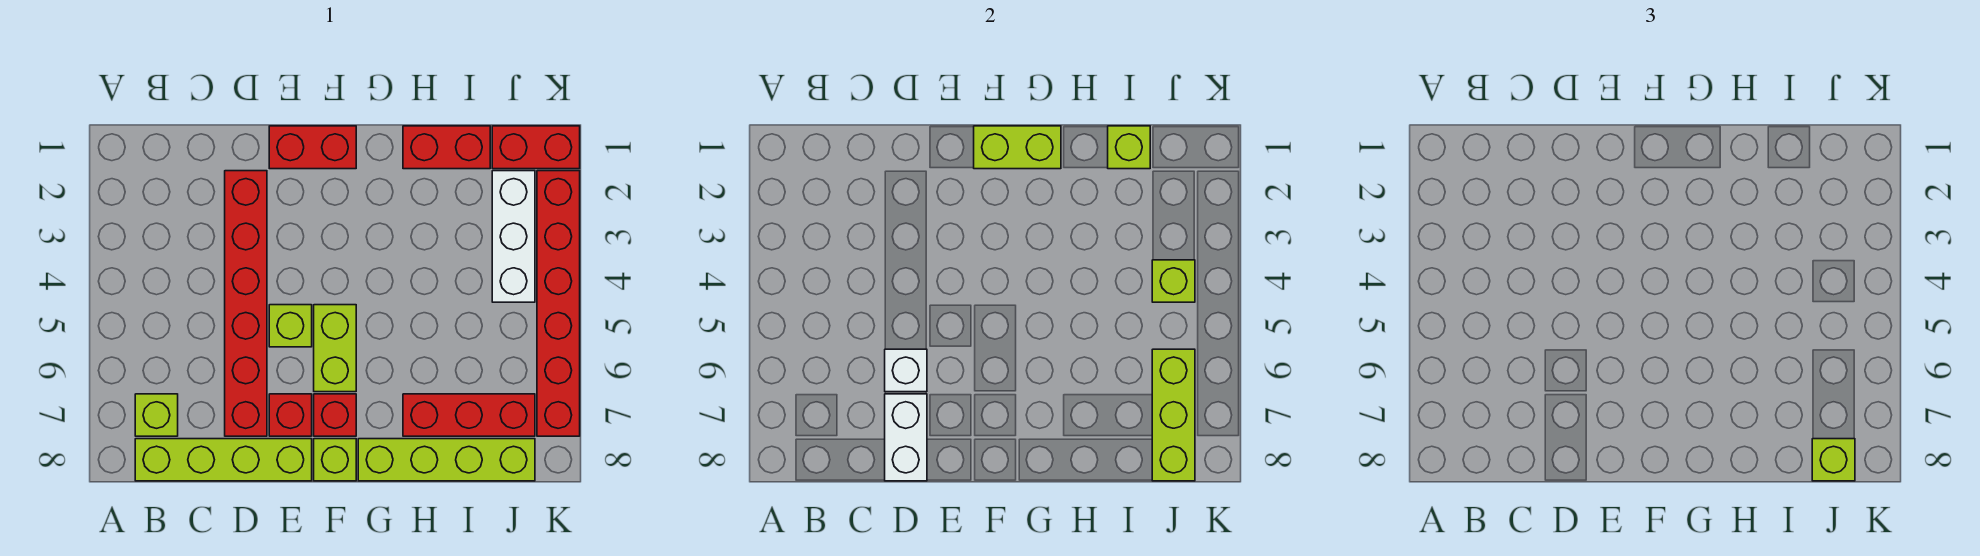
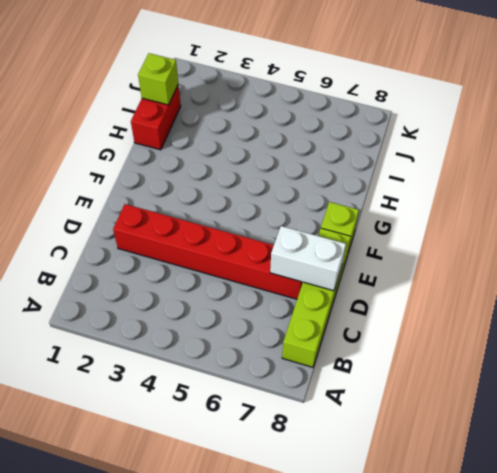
none -> lime brick B7 level 1
none -> red brick E1:F1 level 1
none -> lime brick E5 level 1

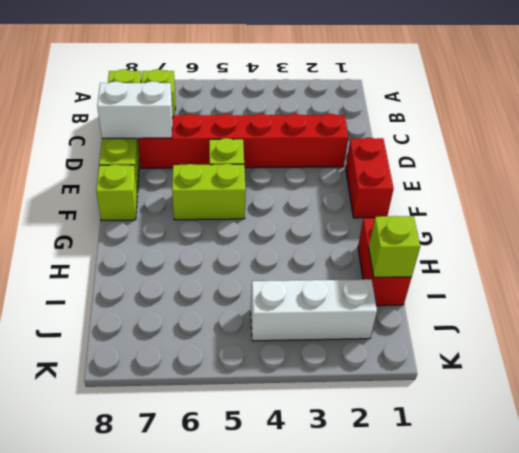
none -> red brick E7 level 1
none -> red brick F7 level 1
none -> lime brick G8:J8 level 1

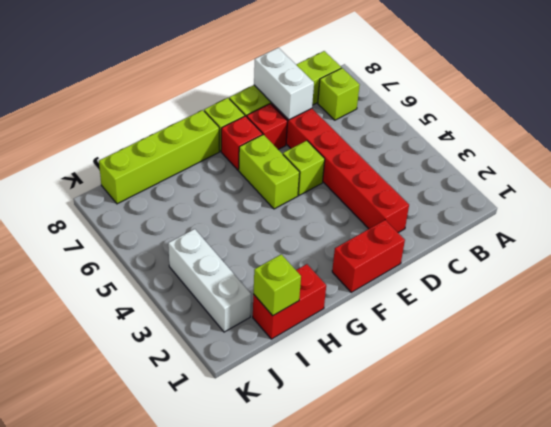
none -> red brick H7:J7 level 1
none -> red brick J1:K1 level 1
none -> red brick K2:K7 level 1

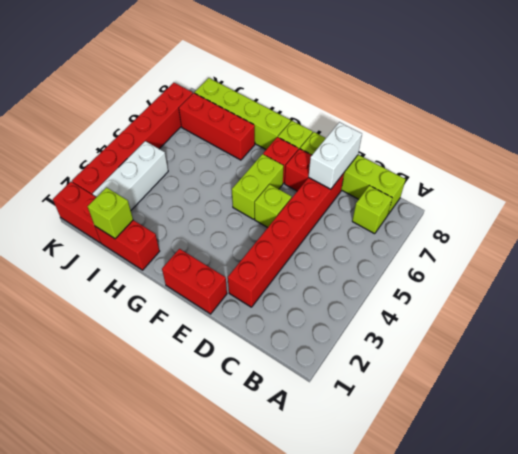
none -> white brick D6 level 2
none -> lime brick F1:G1 level 2
none -> lime brick J4 level 2

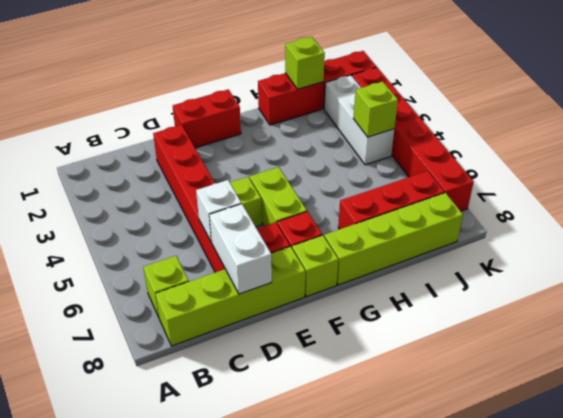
none -> lime brick F1:G1 level 2
none -> lime brick J6:J8 level 2
none -> lime brick J8 level 3

